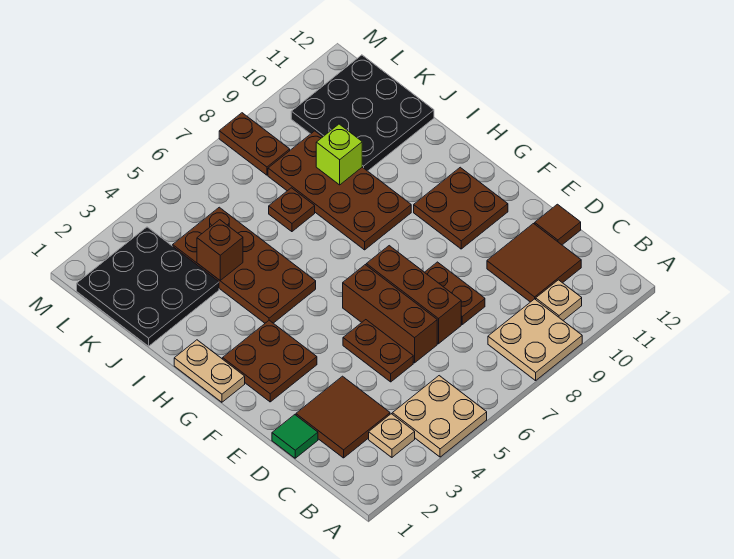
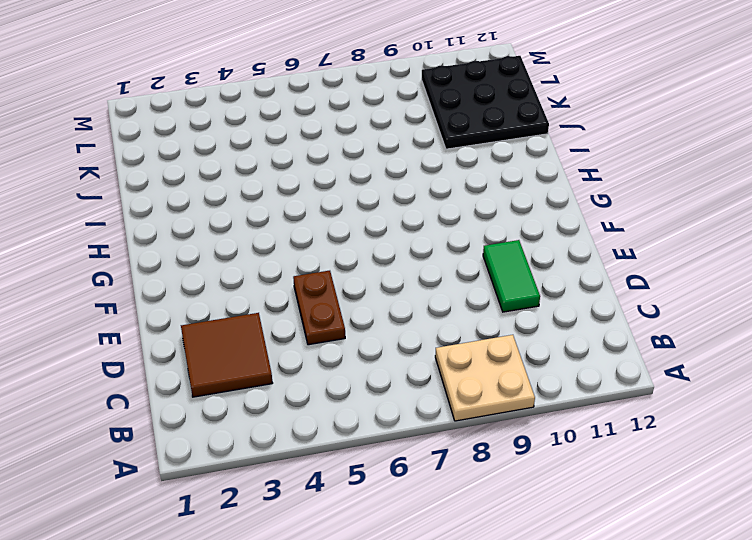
green tile D10:E10 level 1 -> brown tile C10:D11 level 1
none -> tan plate A4:B5 level 1
none -> tan plate B3 level 1
none -> tan plate B10 level 1

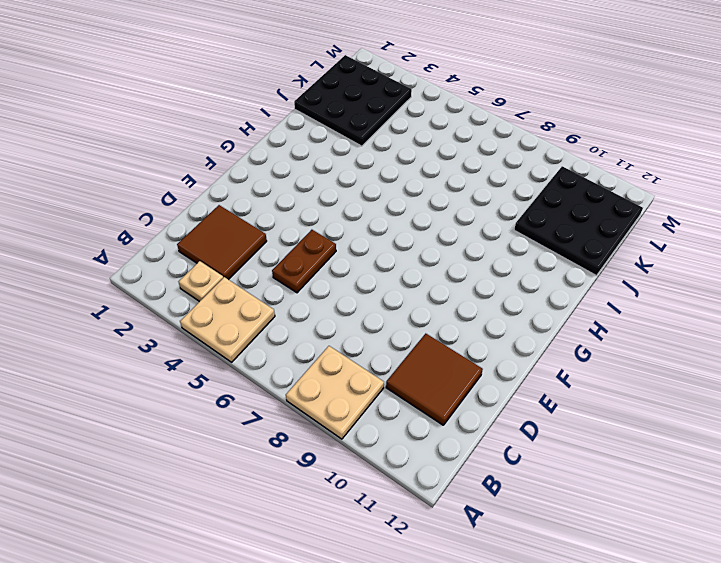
none -> tan plate B10 level 1
none -> green tile D1 level 1
none -> brown brick D6:F6 level 1

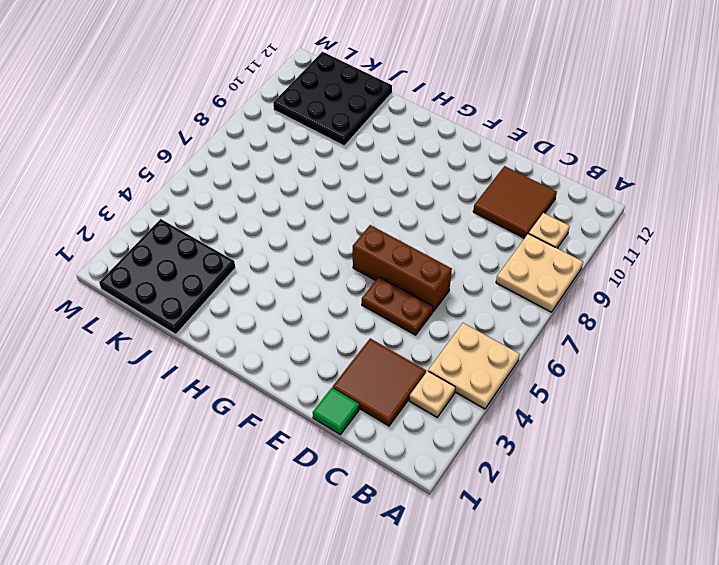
none -> brown brick D7:F7 level 1
none -> brown plate D8:E8 level 1
none -> brown tile D12 level 1

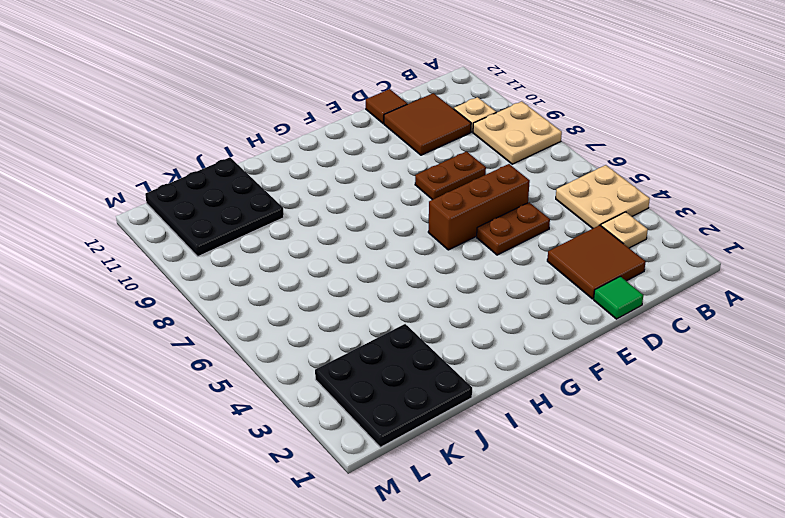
none -> brown brick D7:F7 level 1
none -> brown plate F2:G3 level 1
none -> brown plate F10:G11 level 1

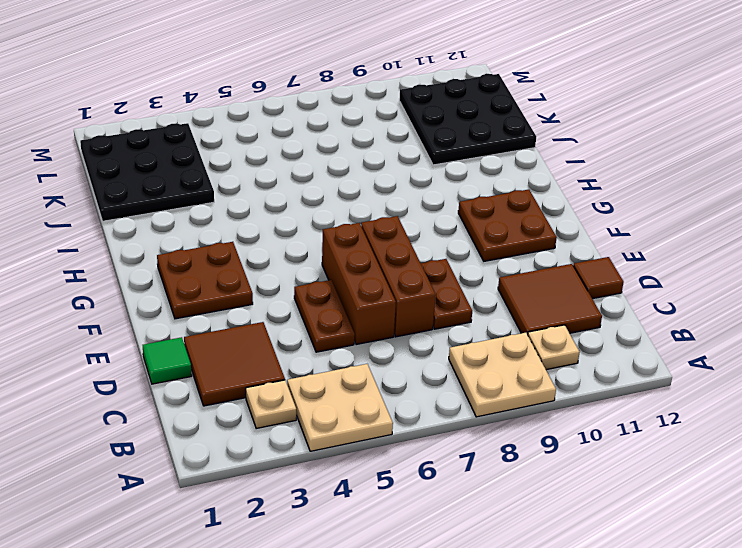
none -> tan plate G1:H1 level 1
none -> brown plate H4:K5 level 1
none -> brown plate H8:K9 level 1

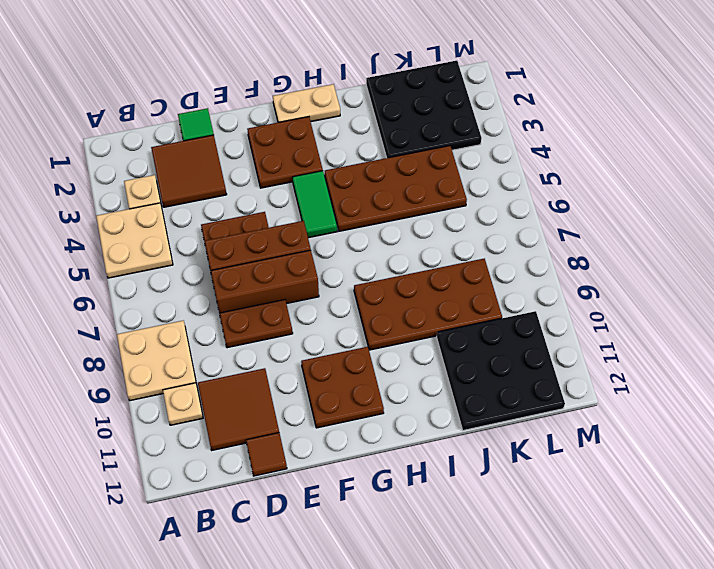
green tile G4:G5 level 1 -> none
none -> brown plate J7 level 1
none -> brown plate L8:M8 level 1
none -> brown brick J4 level 2

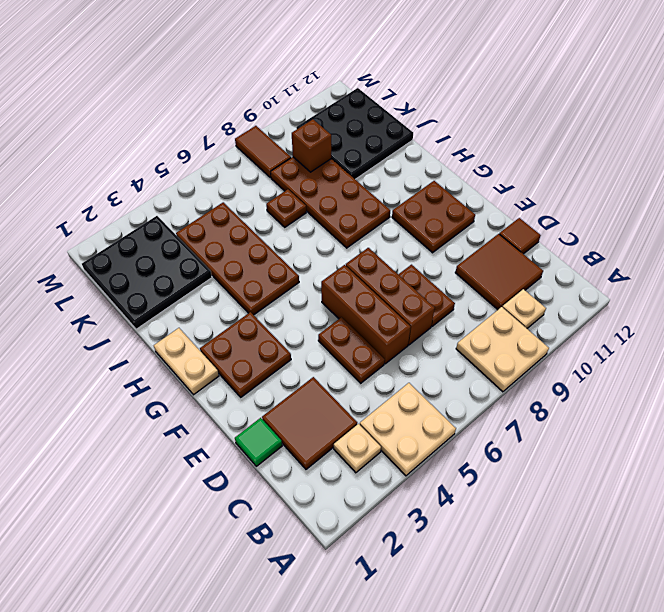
brown brick K9 level 2 -> brown brick J4 level 2
brown tile L8:M8 level 1 -> brown plate L8:M8 level 1
none -> lime brick J9 level 2

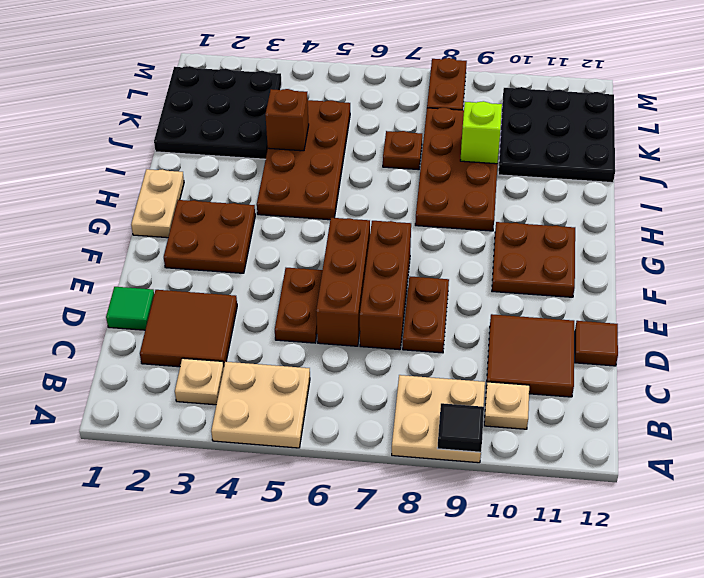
black tile A9 level 2 -> none

